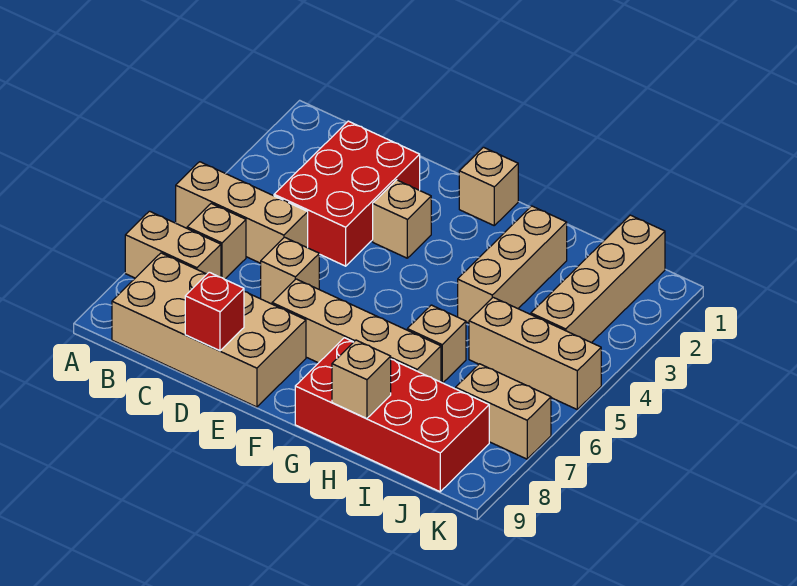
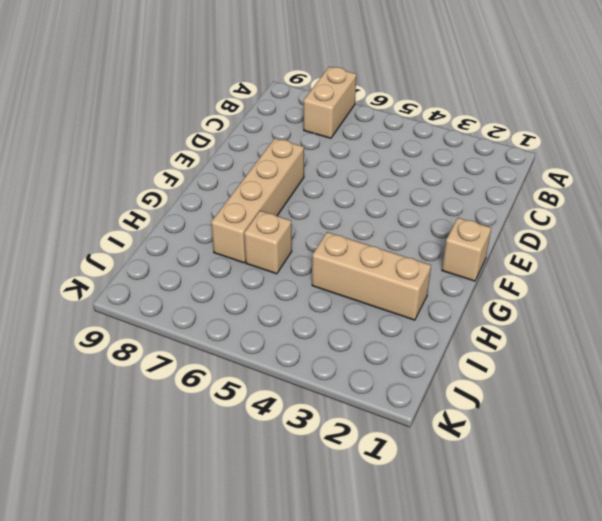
none -> tan brick A5:C5 level 1
none -> tan brick B6 level 1
none -> tan brick B8:E9 level 1

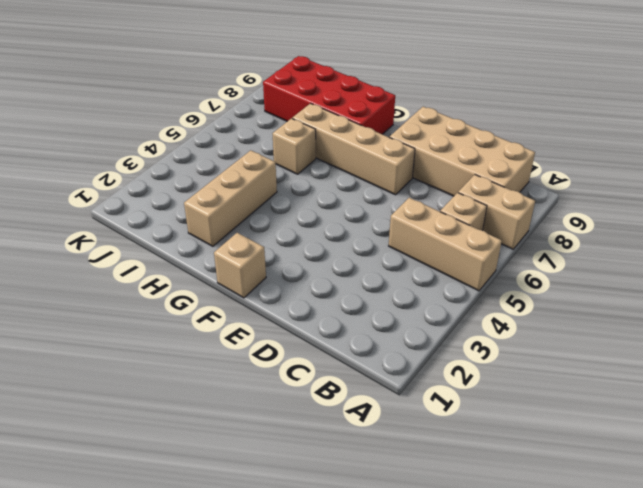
none -> red brick C2:D4 level 1
none -> tan brick D6 level 1
none -> tan brick E3 level 1

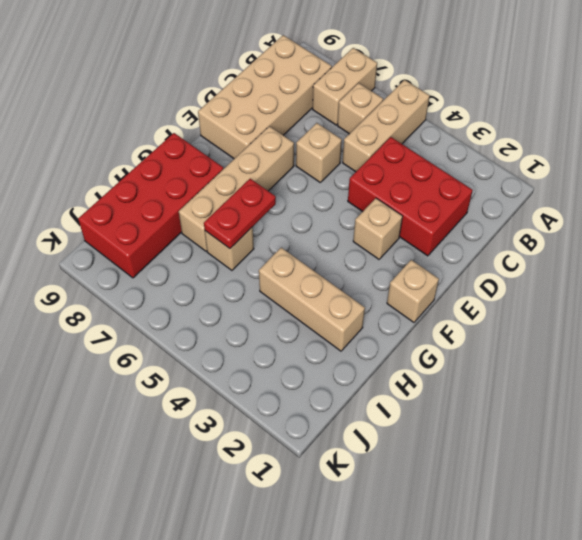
red plate G6:H6 level 2 -> none
none -> tan brick I5:K5 level 1
none -> tan brick J1:J4 level 1
none -> tan brick J7:K7 level 1

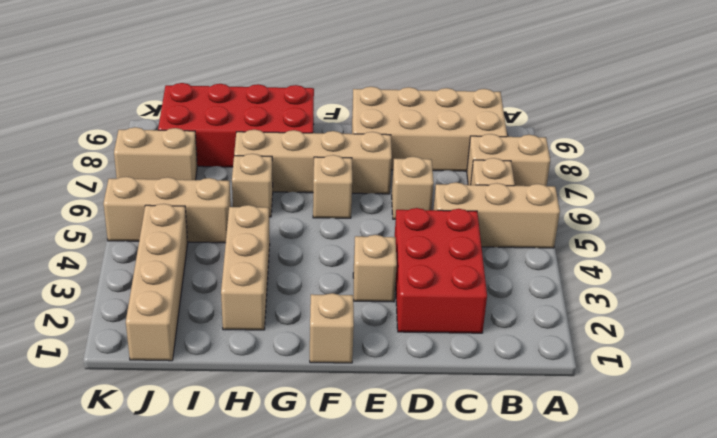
tan brick F6 level 1 -> tan brick H9 level 2
none -> red brick D9 level 2

